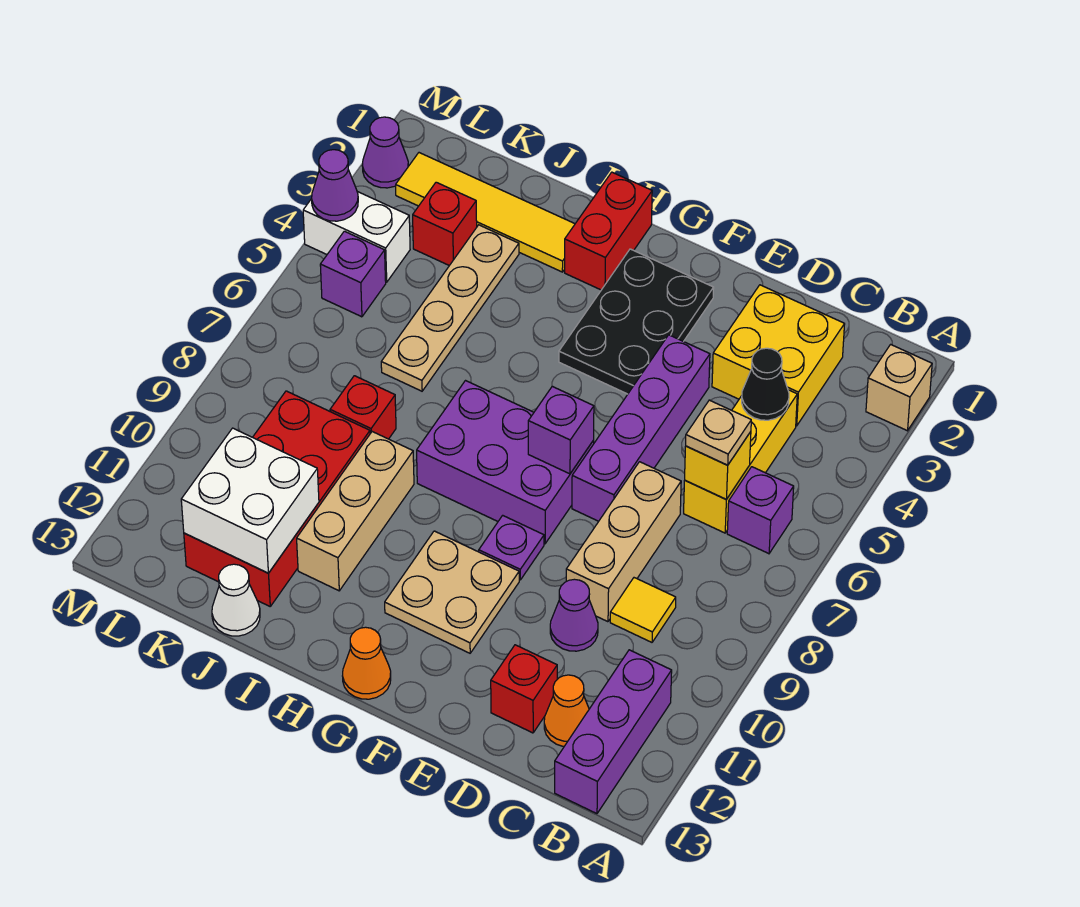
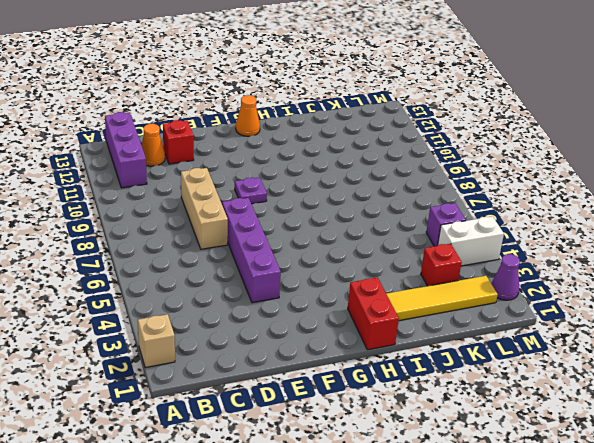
none -> purple brick B6 level 1
none -> yellow brick C2:D3 level 1
none -> yellow brick C4:C6 level 1
none -> yellow tile C9 level 1

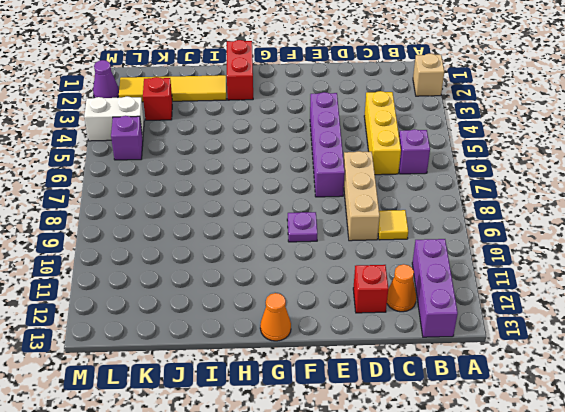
none -> yellow brick C2:D3 level 1
none -> purple cone D10 level 1
none -> black plate F2:G4 level 1
none -> purple brick F7:H8 level 1

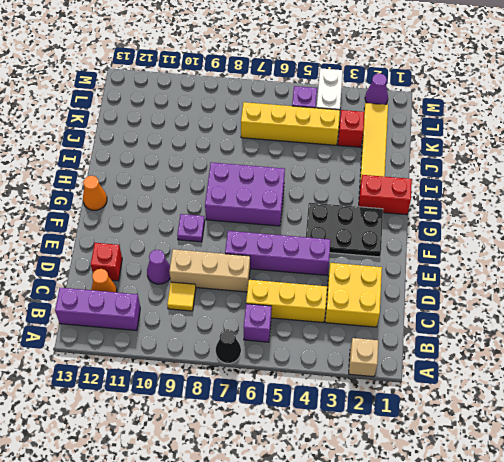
black cone A7 level 1 -> black cone C4 level 2
purple brick G6:H8 level 1 -> purple brick F7:H8 level 1
yellow brick K4:K7 level 1 -> none
none -> tan plate F10:G11 level 1
none -> tan brick I9:I11 level 1
none -> tan plate J3:J6 level 1
none -> red brick J8 level 1

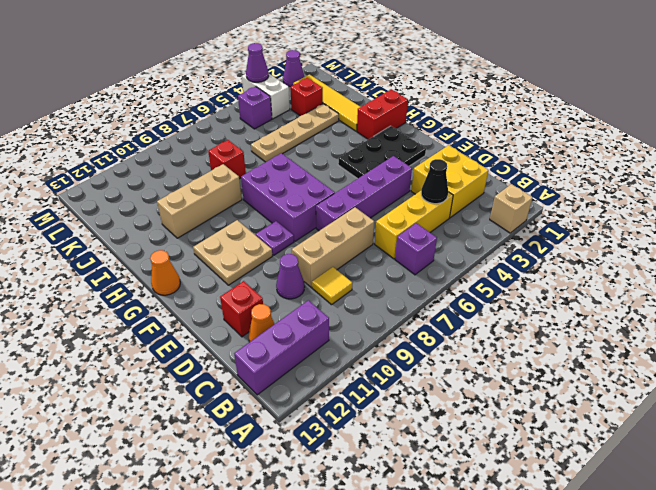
none -> red brick J9:K12 level 1
none -> white cone J13 level 1
none -> yellow brick C6 level 2
none -> purple brick F7 level 2

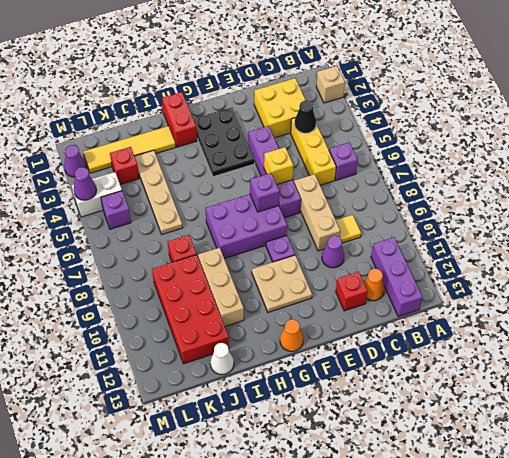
yellow brick E6 level 2 -> yellow brick C6 level 2
none -> white brick J11:K12 level 2
none -> tan plate C6 level 3

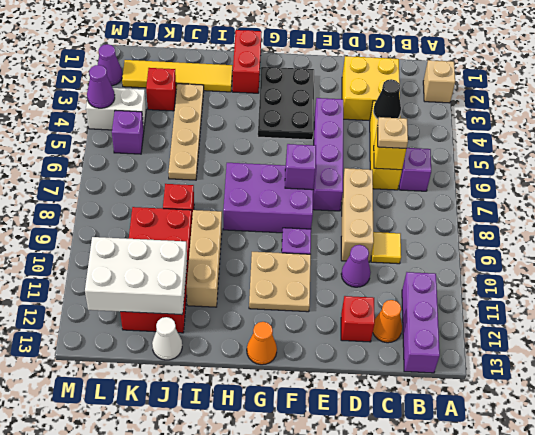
white brick J11:L12 level 2 -> white brick J11:K12 level 2

